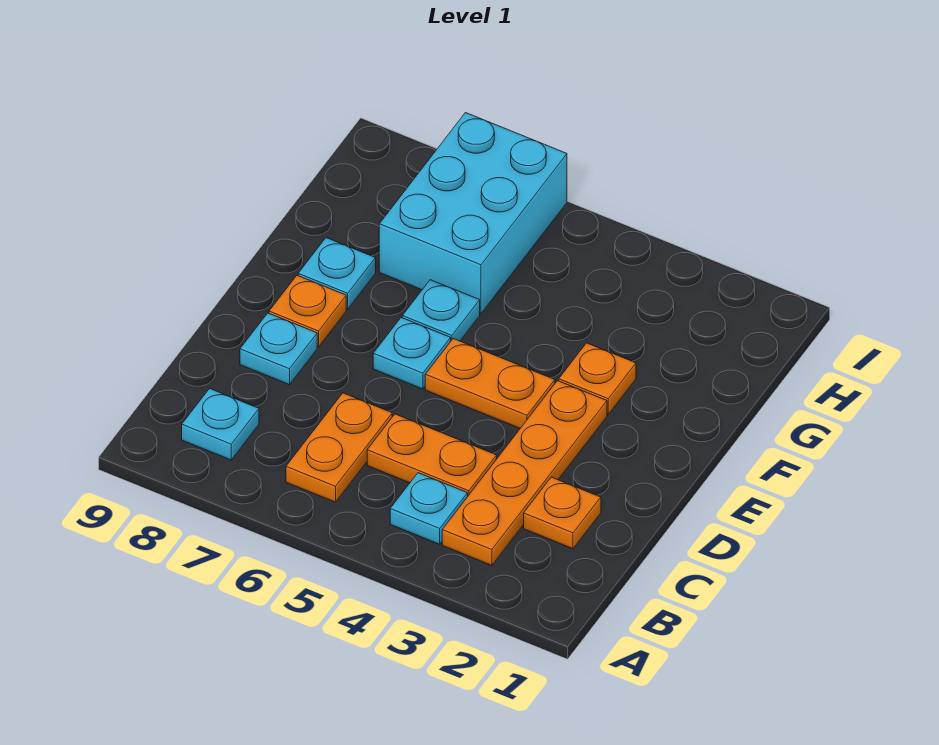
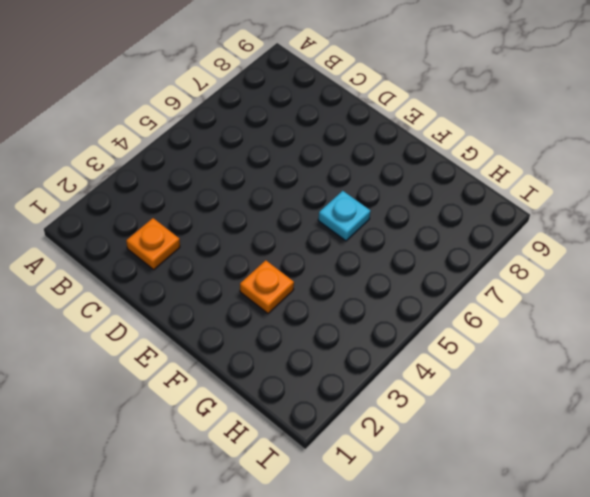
none -> orange plate B3:E3 level 1
none -> cyan plate B4 level 1
none -> orange plate B6:C6 level 1

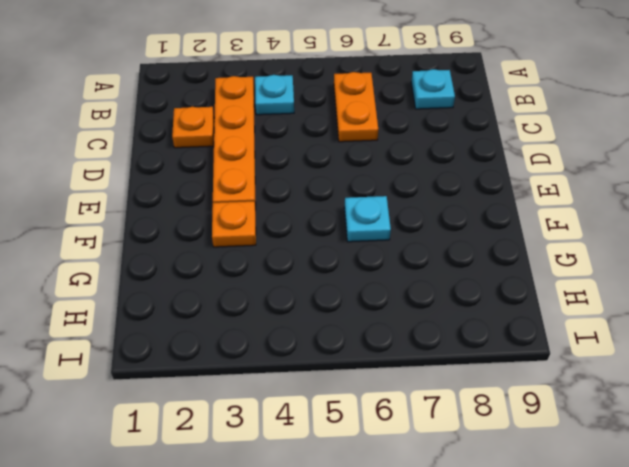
none -> orange plate C4:C5 level 1
none -> cyan plate D8 level 1
none -> orange plate E4:E5 level 1

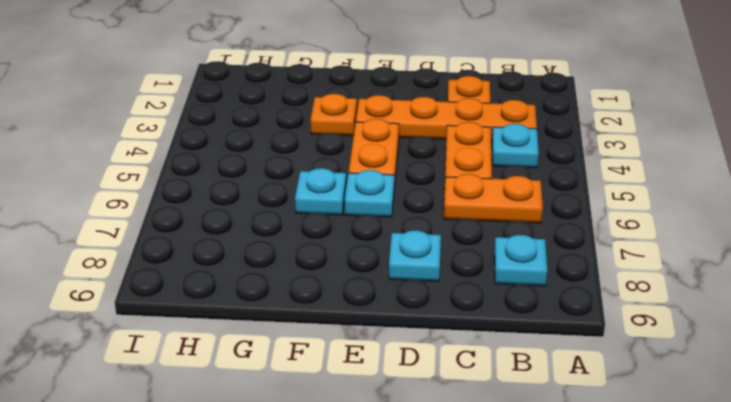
none -> orange plate E8 level 1
none -> cyan plate F8 level 1
none -> cyan brick G6:I7 level 1

